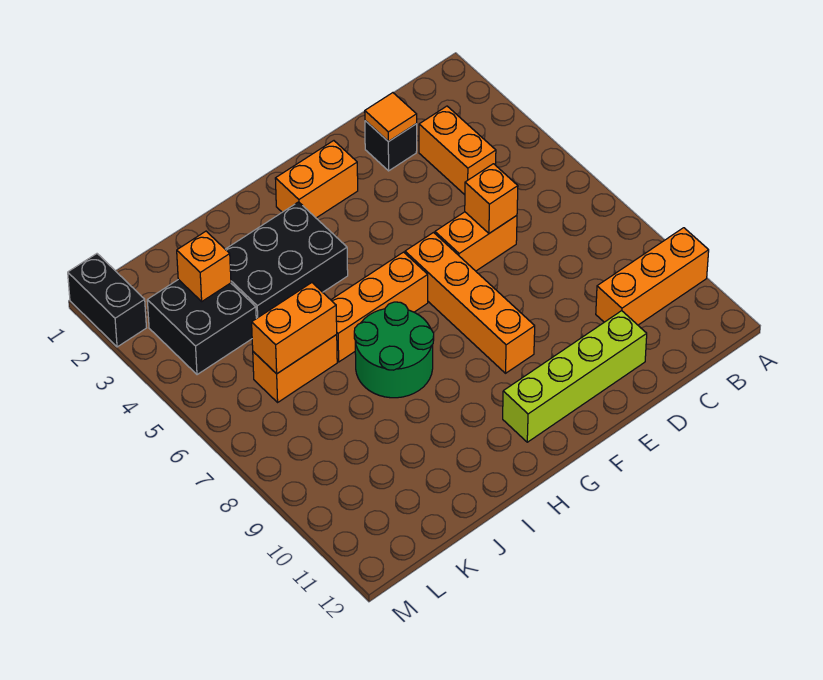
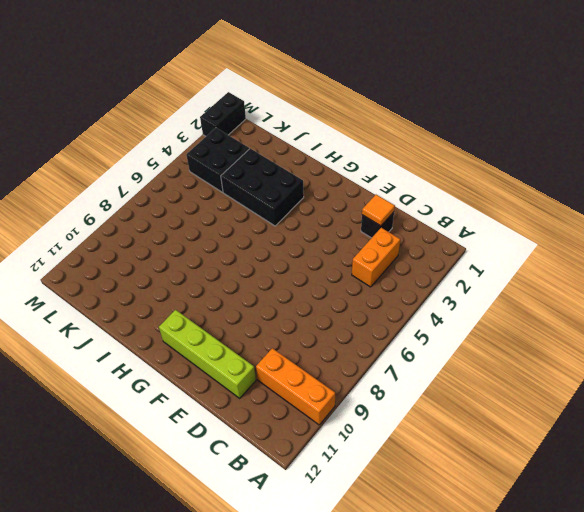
none -> orange brick D6:E6 level 1
none -> orange brick F2:G2 level 1
none -> orange brick F6:F9 level 1

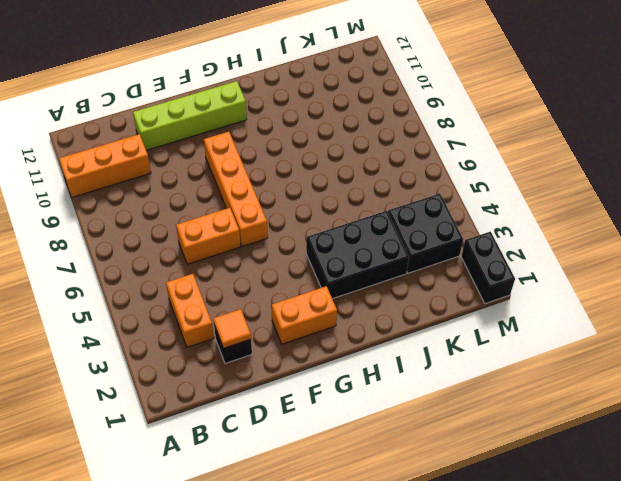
none -> orange brick G6:I6 level 1
none -> green round brick H7:I8 level 1
none -> orange brick J6:K6 level 1

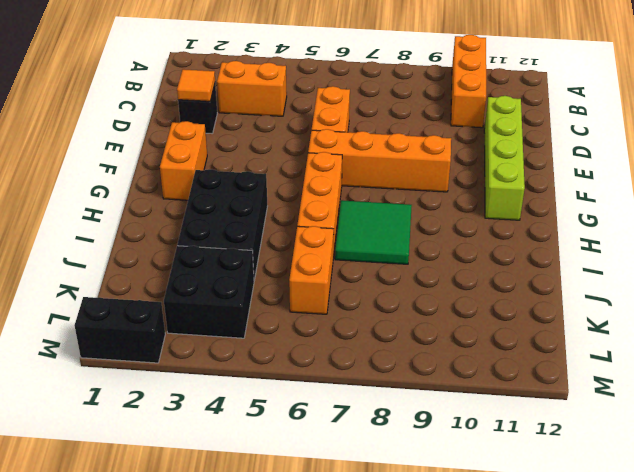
green tile H7:I8 level 1 -> green round brick H7:I8 level 1
none -> orange brick D6 level 2
none -> orange brick J6:K6 level 2
none -> orange brick K3 level 2

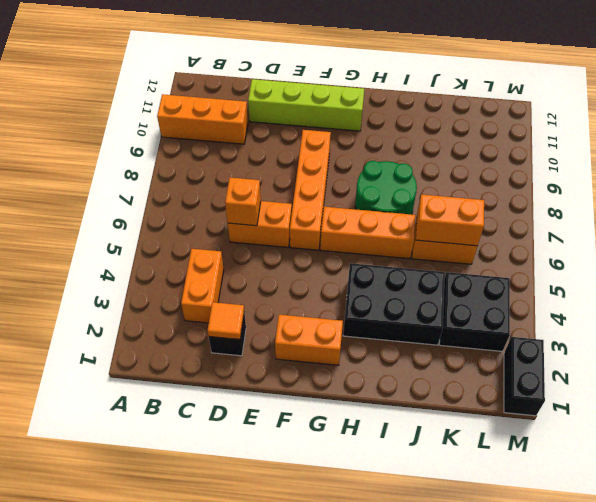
none -> orange brick K3 level 2

